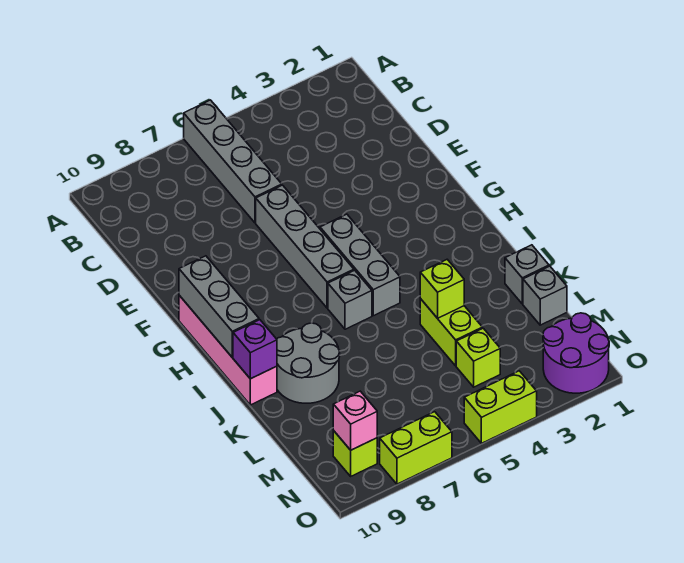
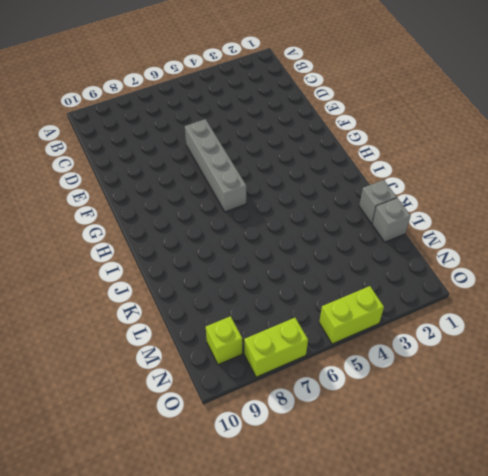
none -> grey brick A6:D6 level 1
none -> grey brick G5:I5 level 1
none -> pink brick G10:J10 level 1

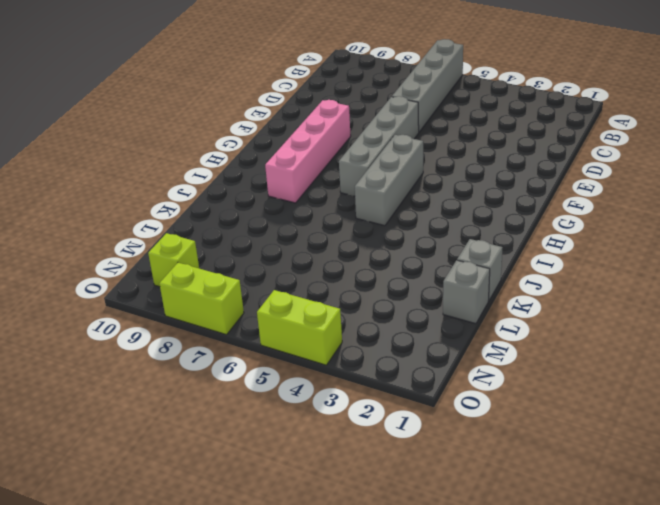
pink brick F8:I8 level 1 -> pink brick G10:J10 level 1
none -> grey brick I6 level 1
none -> grey round brick J8:K9 level 1
none -> lime brick K4:L4 level 1

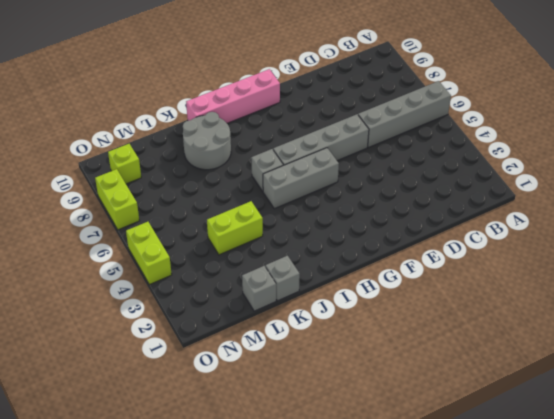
none -> lime brick M4 level 1
none -> purple round brick N1:O2 level 1
none -> grey brick G10:I10 level 2

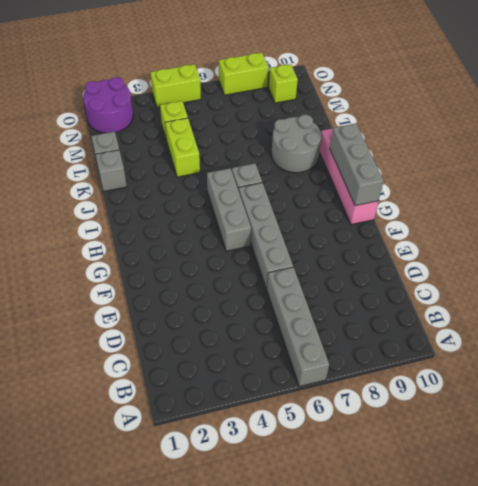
none -> purple brick J10 level 2
none -> lime brick K4 level 2
none -> pink brick N9 level 2

